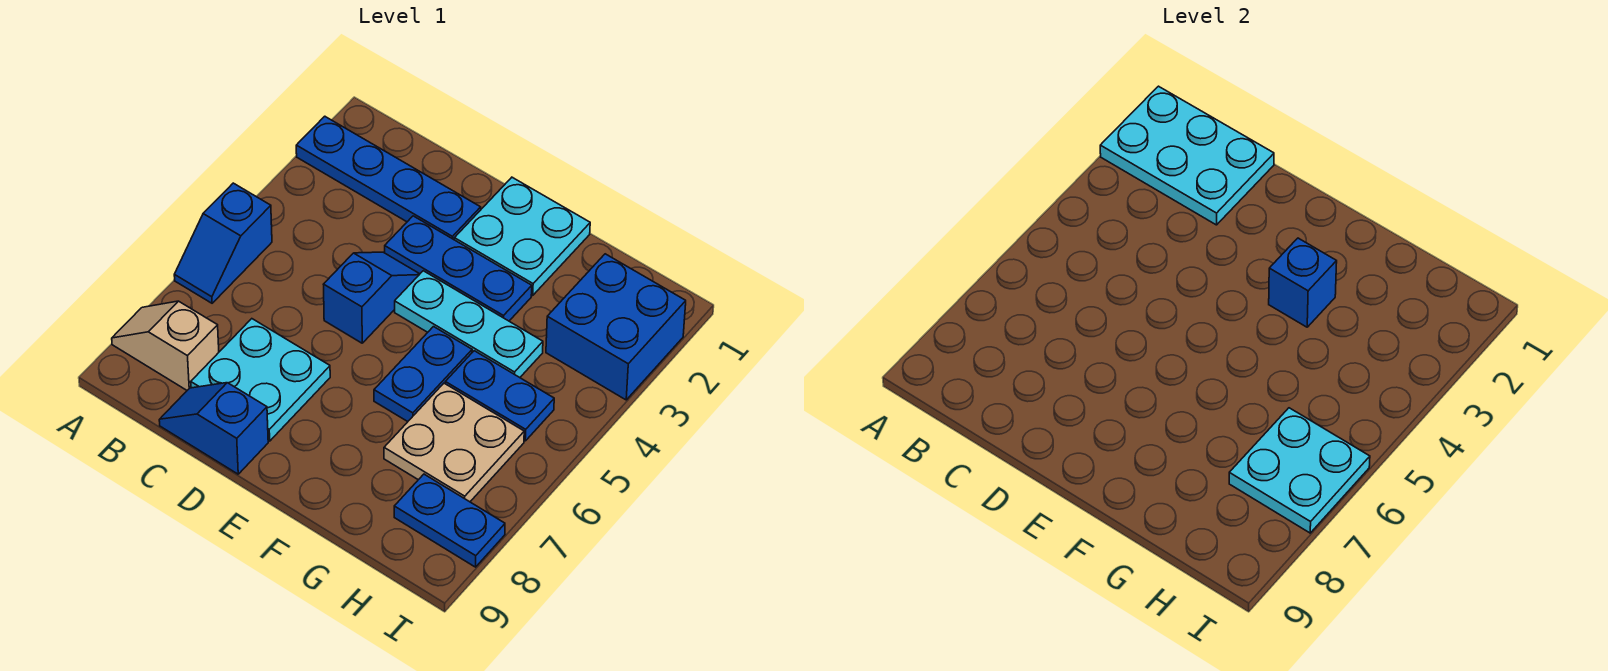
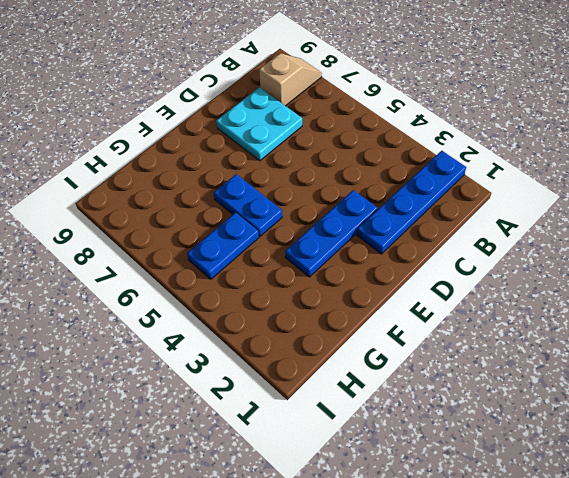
none -> blue slope A5:A6 level 1 top 5
none -> blue slope C9:D9 level 1 top D
none -> blue slope D4:D5 level 1 top 5

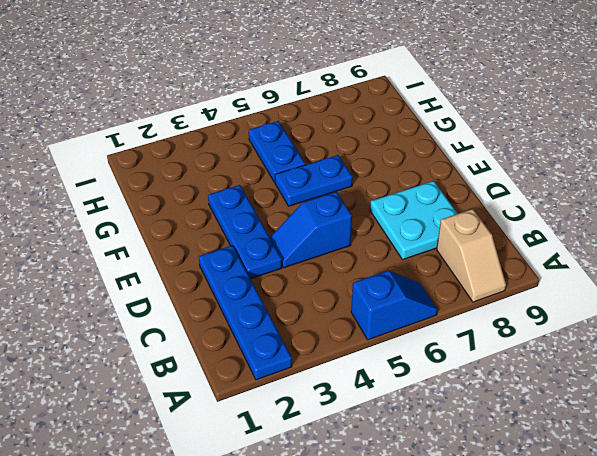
none -> blue slope C9:D9 level 1 top D
none -> cyan plate E1:F2 level 1
none -> cyan plate E4:G4 level 1

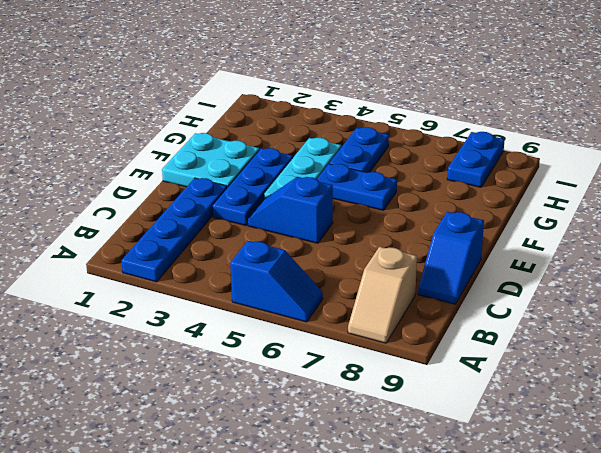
none -> cyan plate C7:D8 level 1
none -> tan plate G6:H7 level 1
none -> blue brick H2:I3 level 1

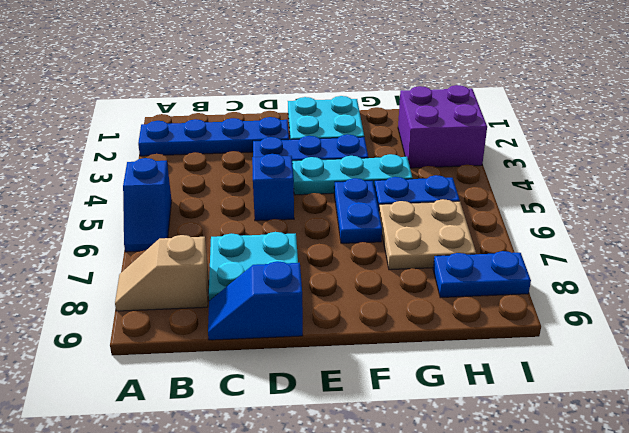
purple brick H2:I3 level 1 -> blue brick H2:I3 level 1
none -> cyan plate A1:C2 level 2
none -> blue brick F3 level 2
none -> cyan plate H6:I7 level 2

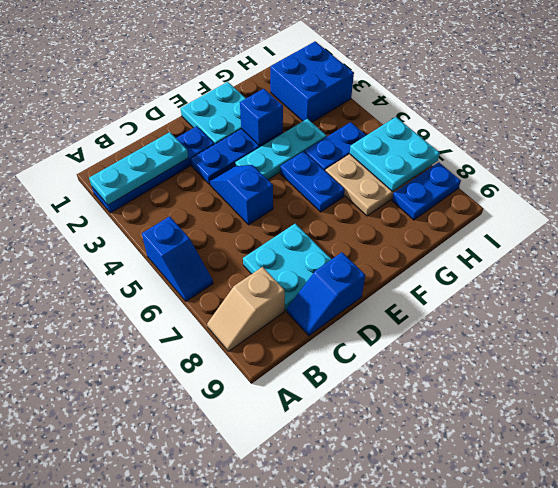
cyan plate A2:C2 level 2 -> cyan plate A1:C2 level 2

